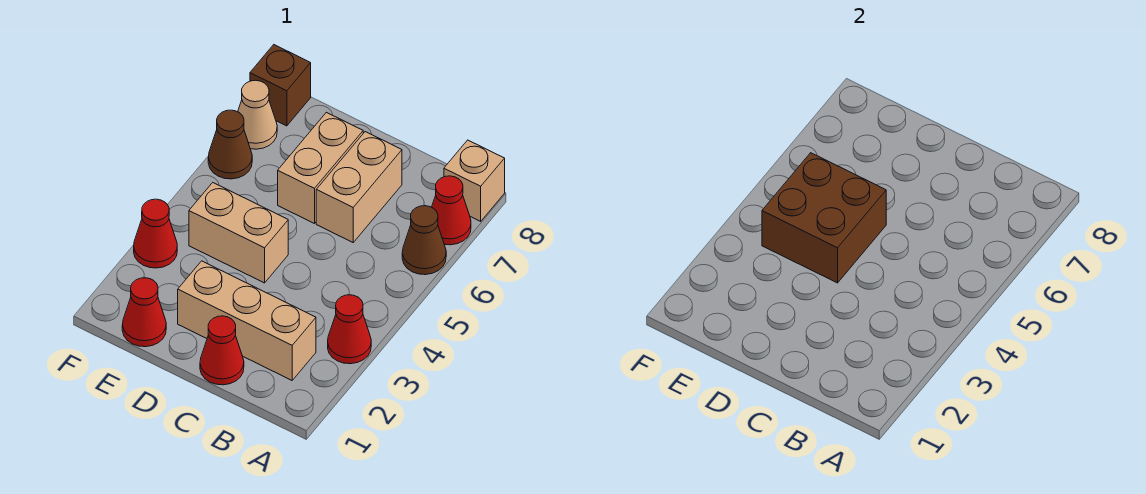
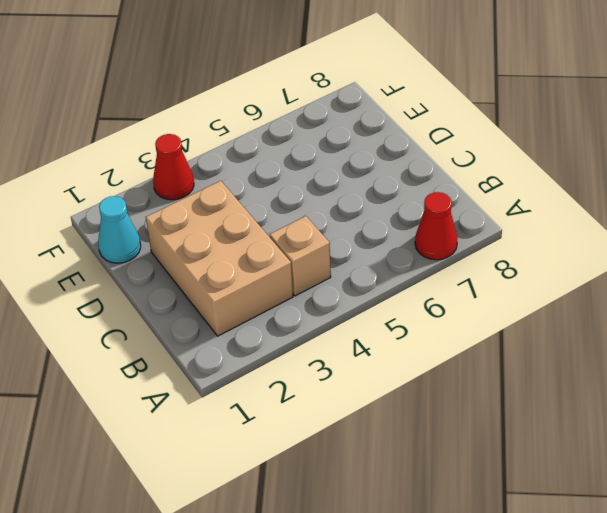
tan brick B2:D3 level 1 -> tan brick B2:D2 level 1
tan brick B4 level 1 -> tan brick A8 level 1
cyan cone E1 level 1 -> red cone E1 level 1
none -> red cone A3 level 1
none -> brown cone A6 level 1
none -> red cone C1 level 1

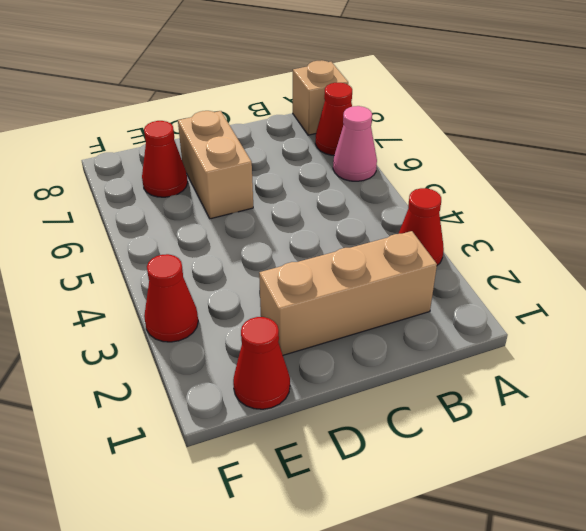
pink cone A6 level 1 -> brown cone A6 level 1
red cone E7 level 1 -> red cone C1 level 1
none -> tan brick C6:C7 level 1
none -> tan brick D4:E4 level 1
none -> brown cone F6 level 1

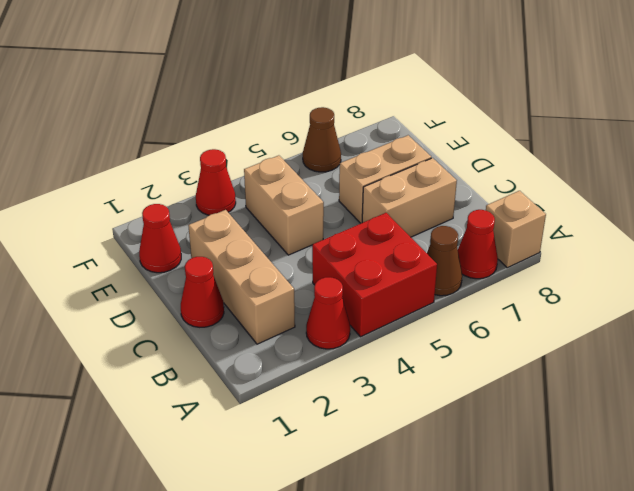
red brick A4:B5 level 1 -> none
none -> tan cone F7 level 1
none -> brown brick F8 level 1
none -> brown brick D4:E5 level 2

